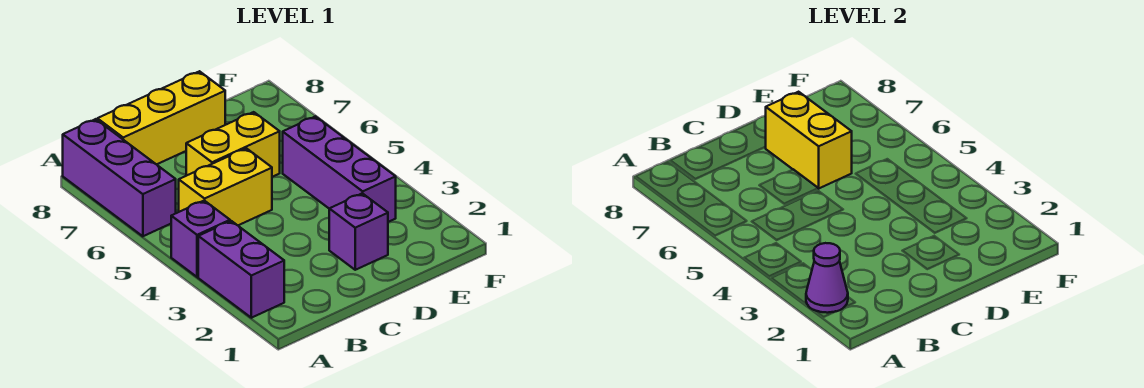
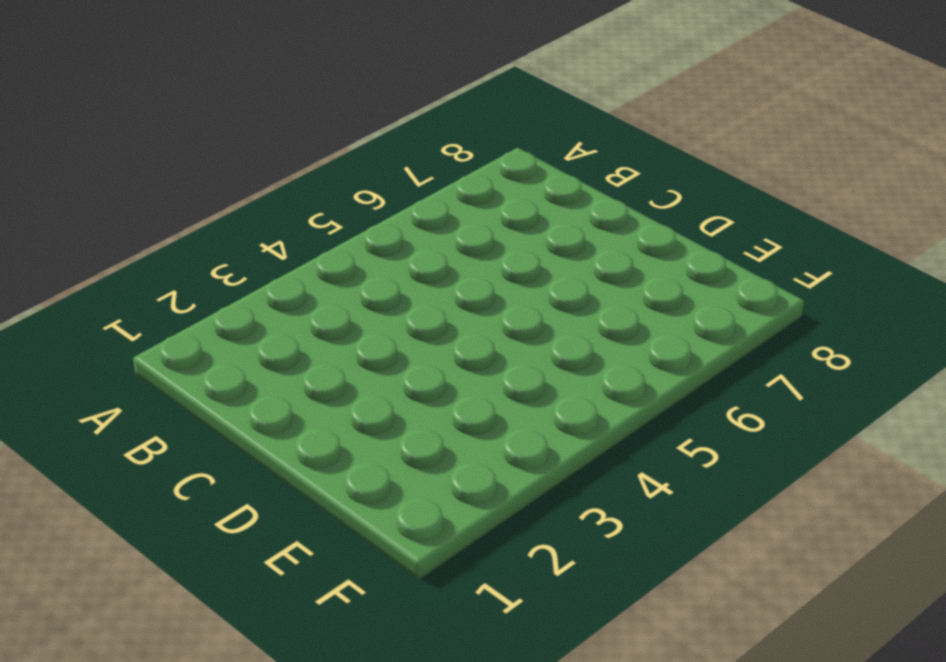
none -> purple brick A2:A3 level 1
none -> purple brick A4 level 1

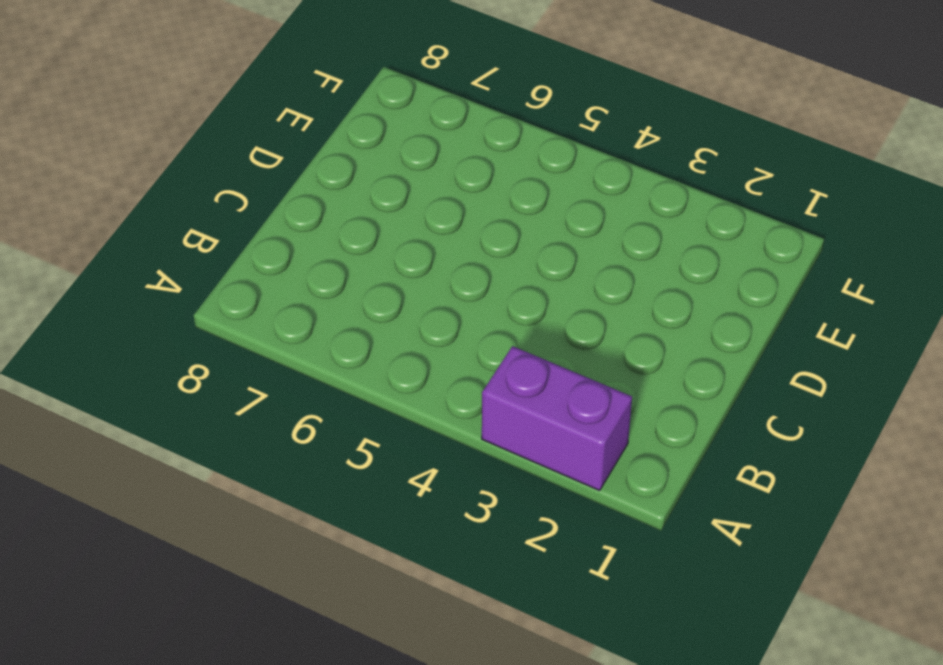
none -> purple brick A4 level 1
none -> purple brick A6:A8 level 1

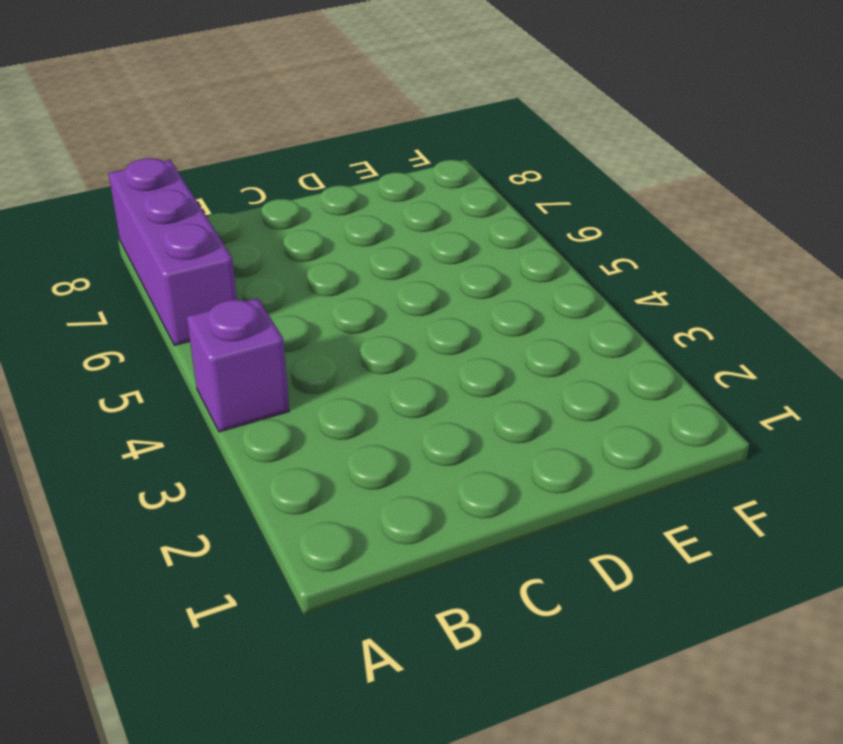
none -> purple brick A2:A3 level 1
none -> yellow brick B5:C5 level 1

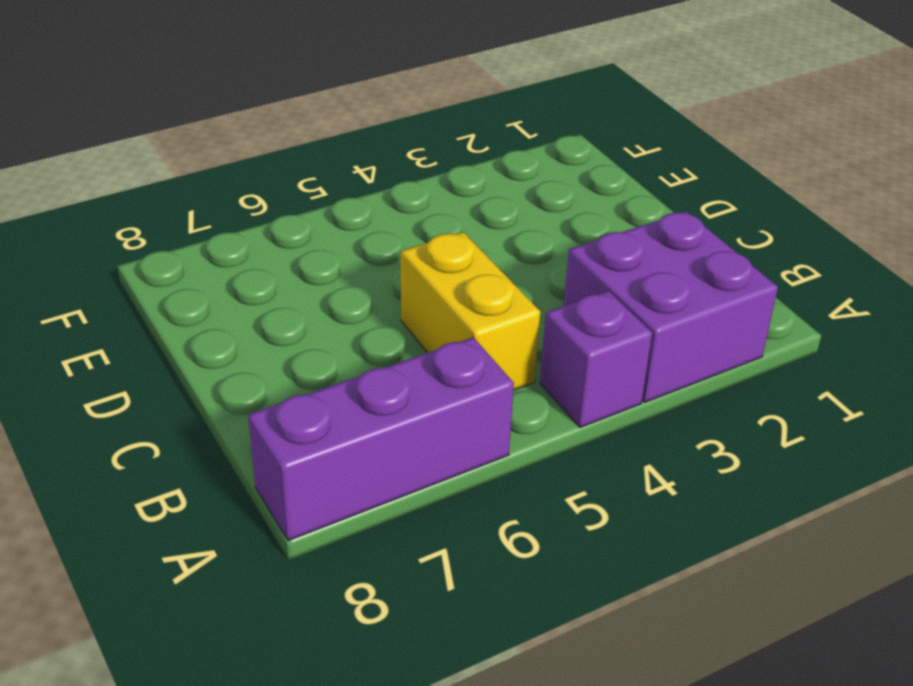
purple brick A2:B3 level 1 -> purple brick A2:A3 level 1
none -> yellow brick B8:D8 level 1
none -> yellow brick C6:D6 level 1

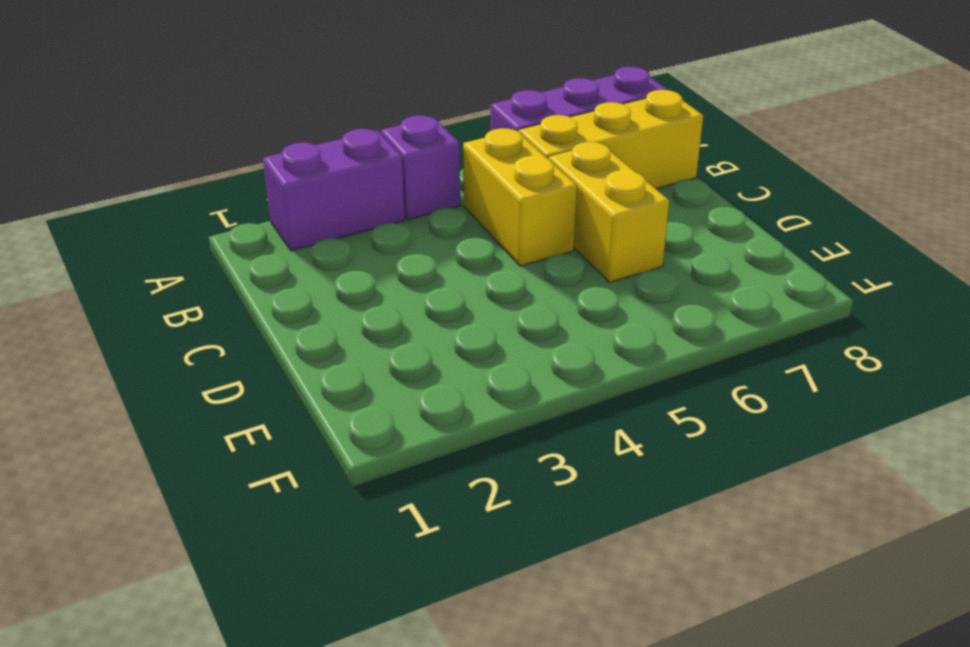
yellow brick B6:B8 level 1 -> yellow brick B8:D8 level 1
none -> purple brick D2 level 1
none -> purple brick E3:E5 level 1

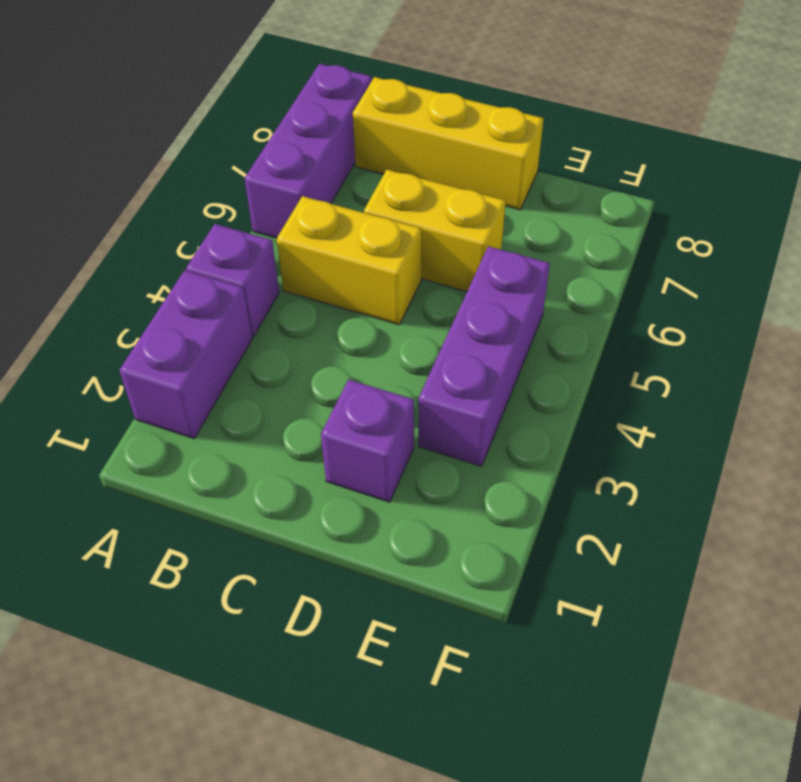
none -> purple cone A2 level 2
none -> yellow brick D6:D7 level 2

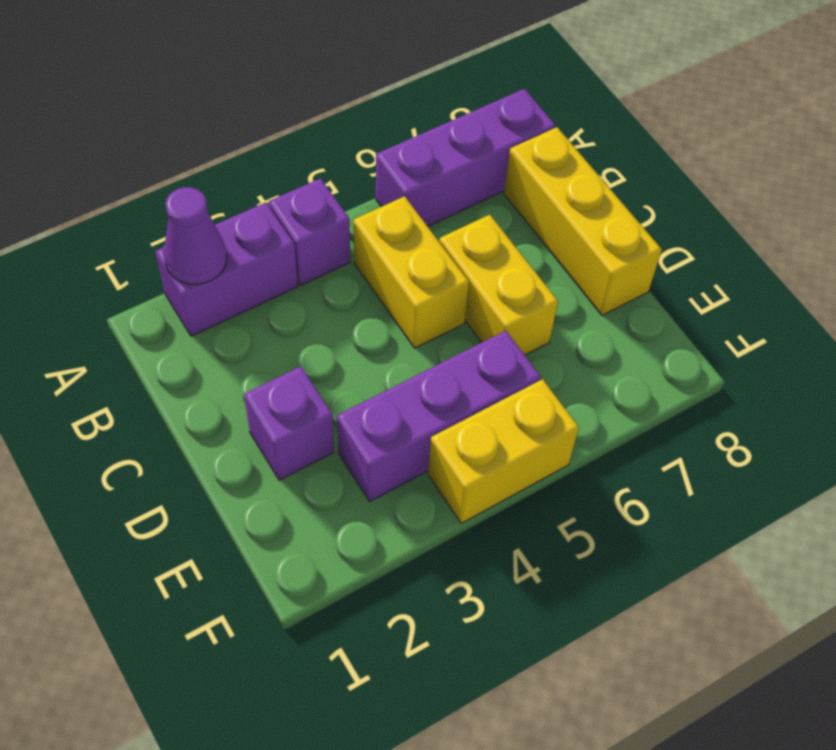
yellow brick F4:F5 level 1 -> yellow brick D6:D7 level 2

